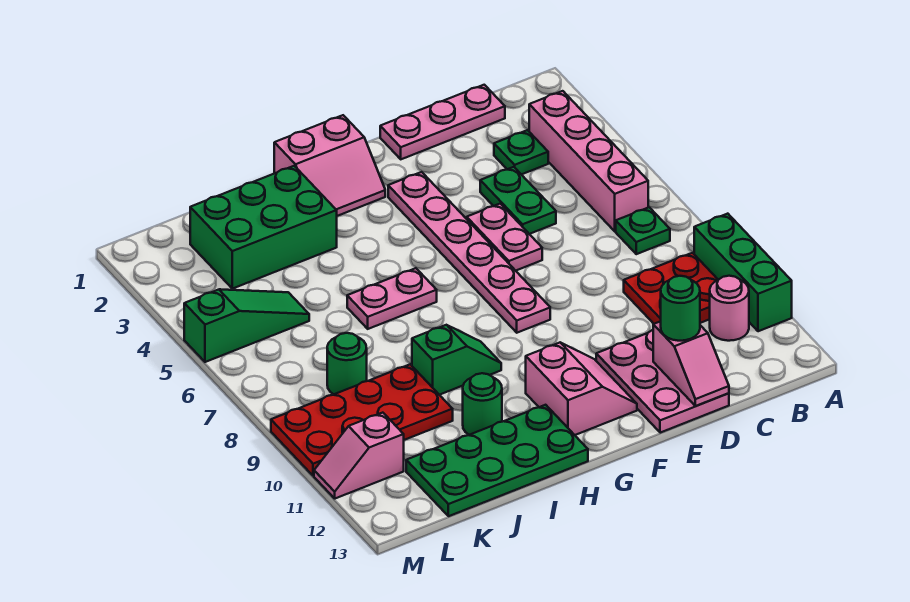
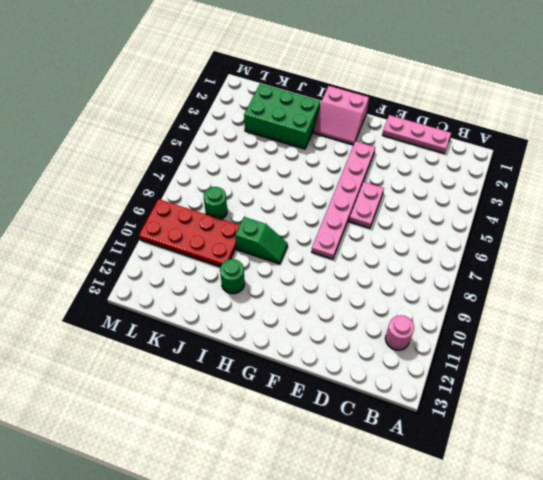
none -> green brick A9:A11 level 1
none -> pink brick B3:B6 level 1
none -> green plate B7 level 1

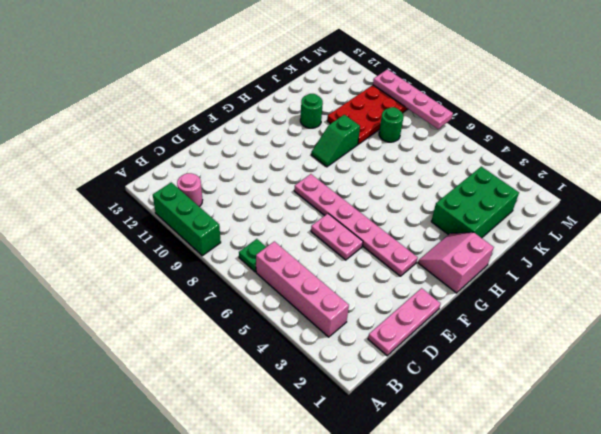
pink plate M7:M10 level 2 -> none
none -> red plate B9:C10 level 1
none -> green plate C3 level 1
none -> green plate D4:D5 level 1

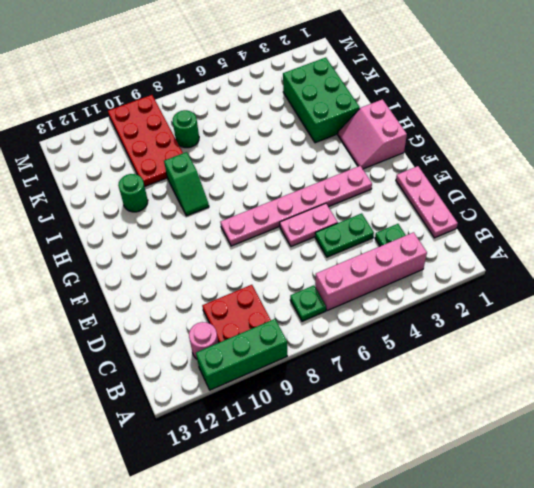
none -> pink plate D11:E13 level 1
none -> pink slope F11:G12 level 1 top G
none -> pink plate H6:I6 level 1

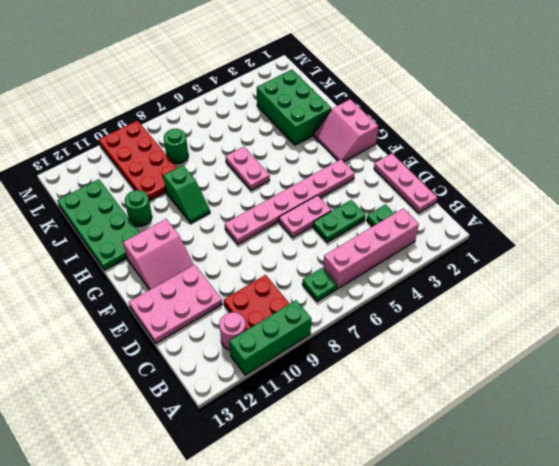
none -> green slope K5:M5 level 1 top M
none -> pink slope L11:M11 level 1 top L
none -> pink slope D12:D13 level 2 top 12

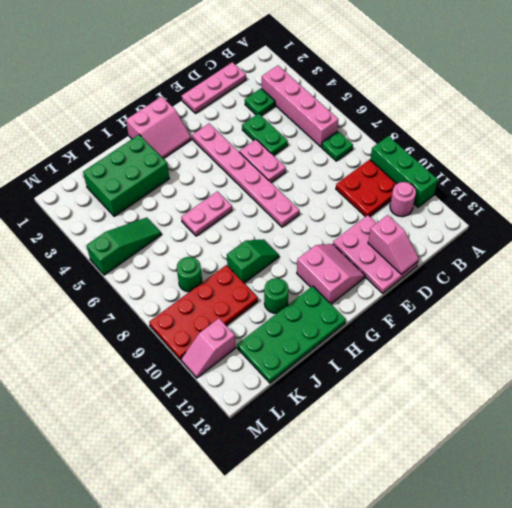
none -> green round brick D12 level 3

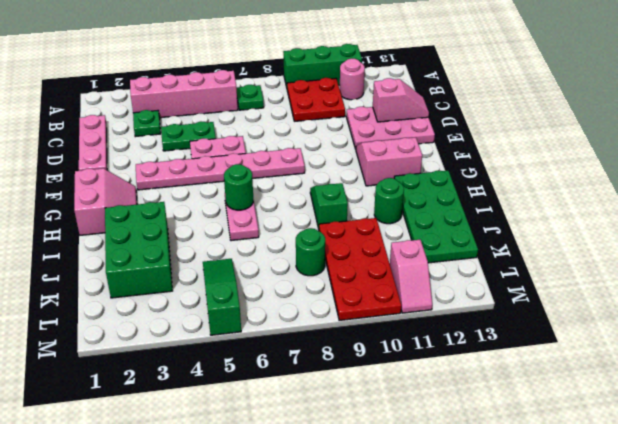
green round brick H6 level 2 -> green round brick D12 level 3

